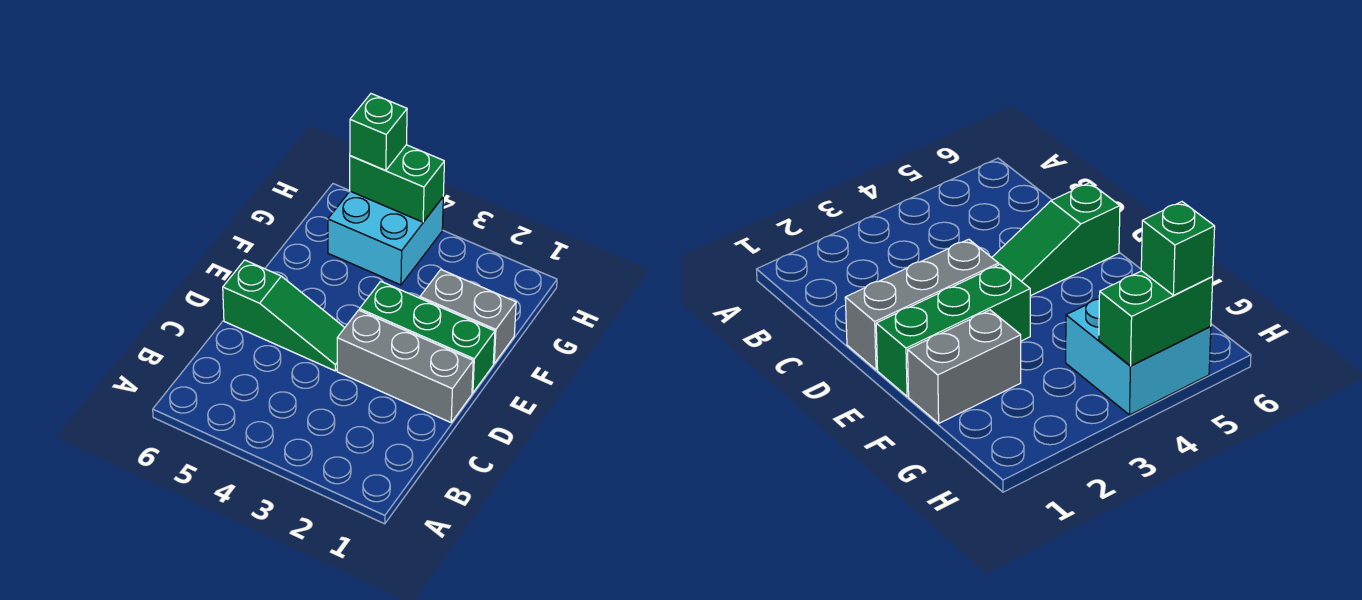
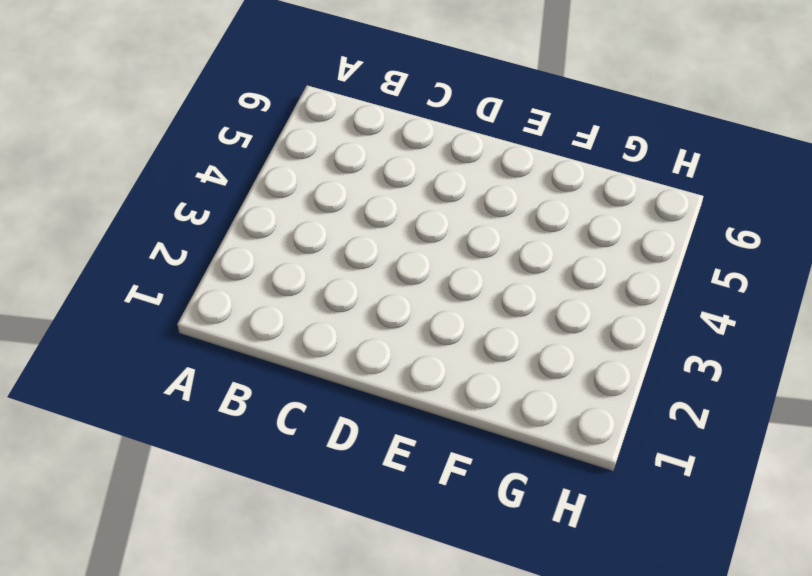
none -> grey brick D1:D3 level 1
none -> green slope D4:D6 level 1 top 6

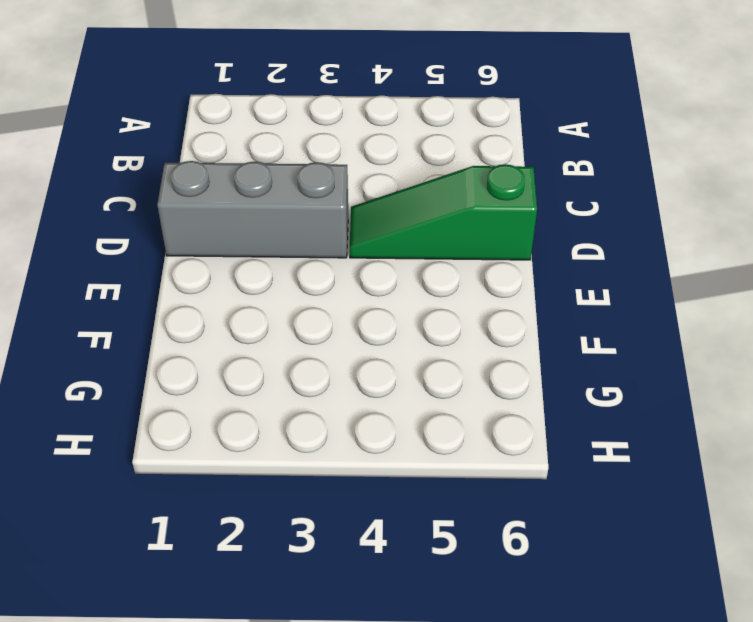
none -> green brick E1:E3 level 1
none -> grey brick F1:F2 level 1

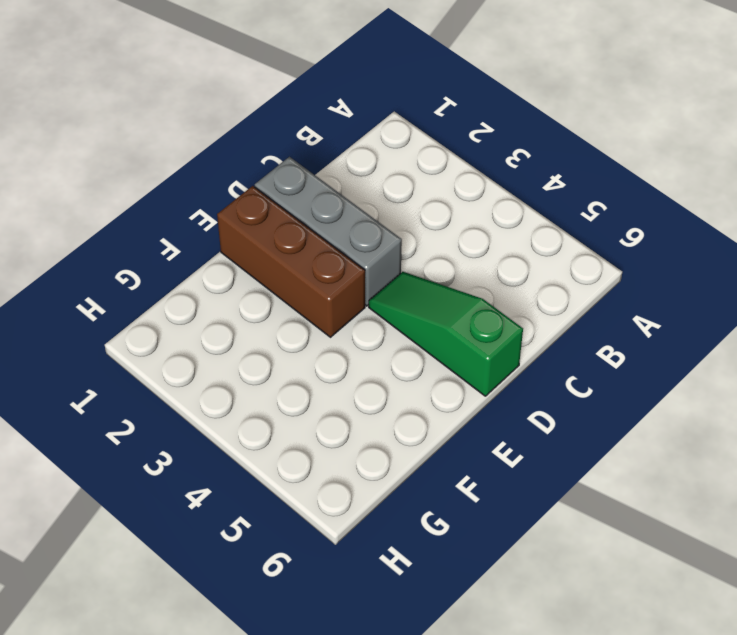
brown brick E1:E3 level 1 -> green brick E1:E3 level 1
none -> grey brick F1:F2 level 1
none -> cyan brick G4:H5 level 1

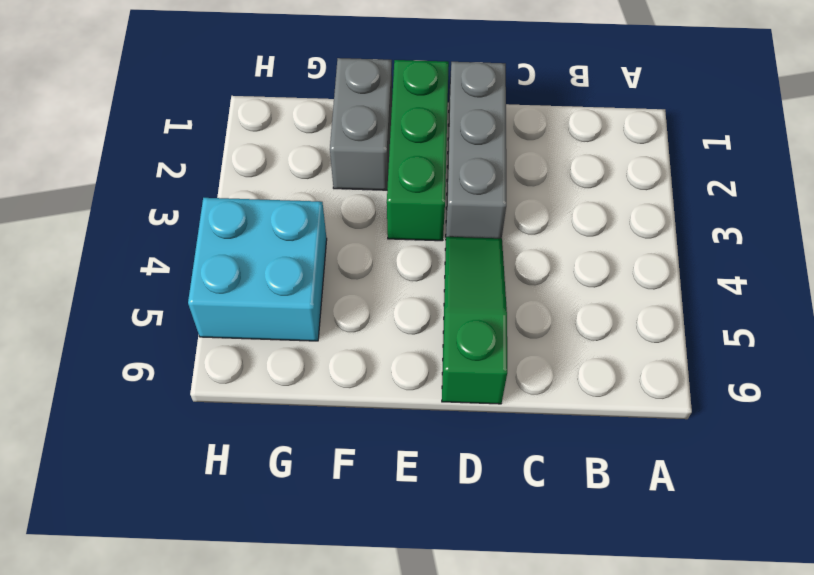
none -> green brick H4:H5 level 2
none -> green brick H5 level 3

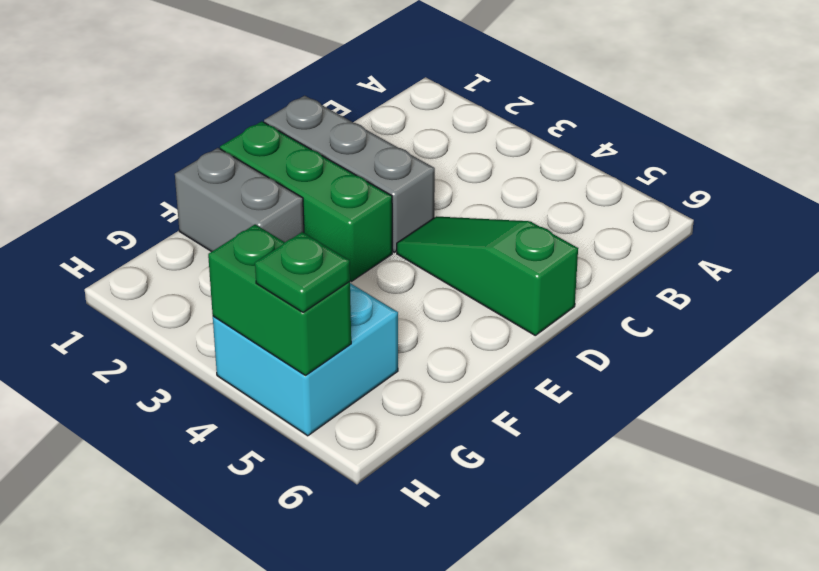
green plate H5 level 3 -> green brick H5 level 3

